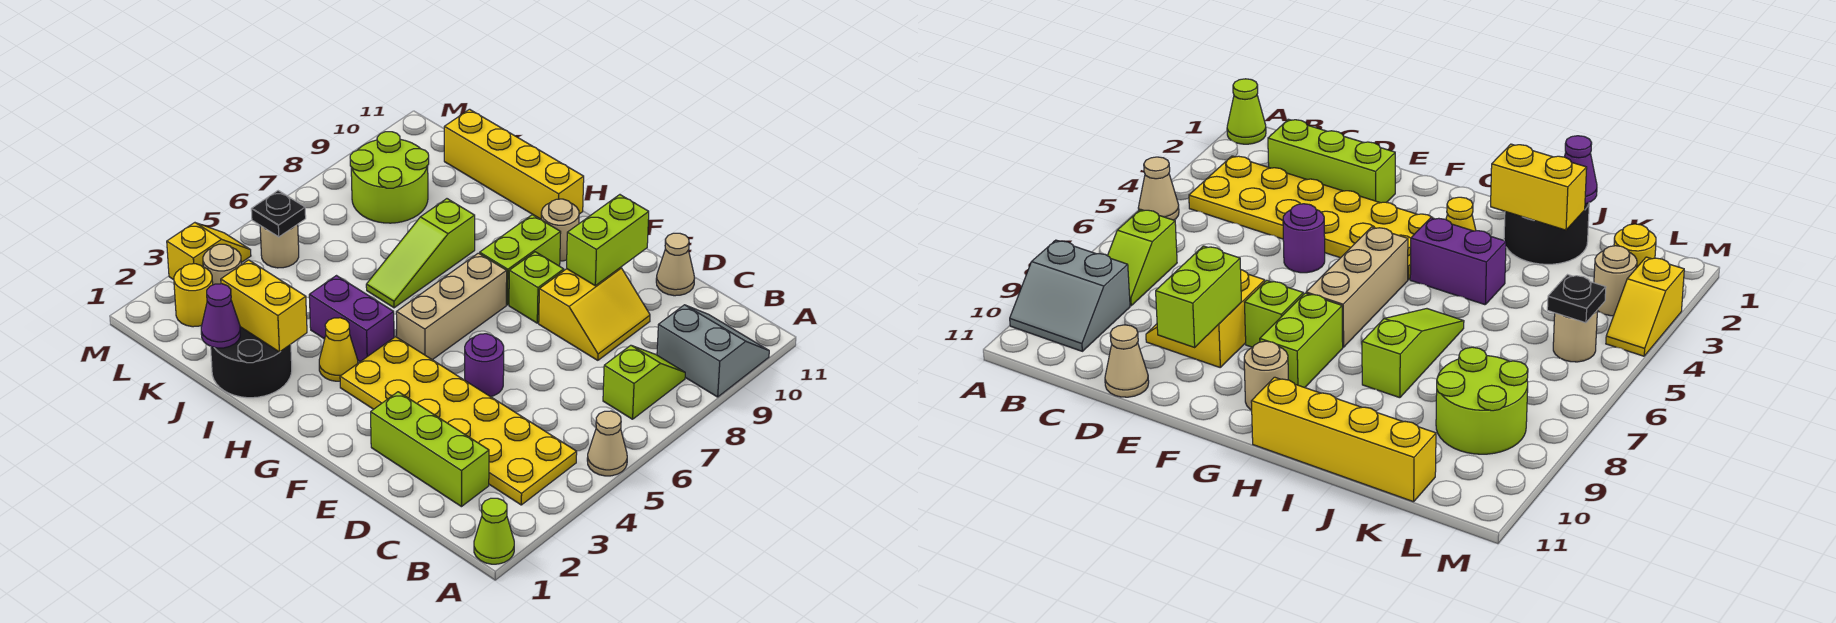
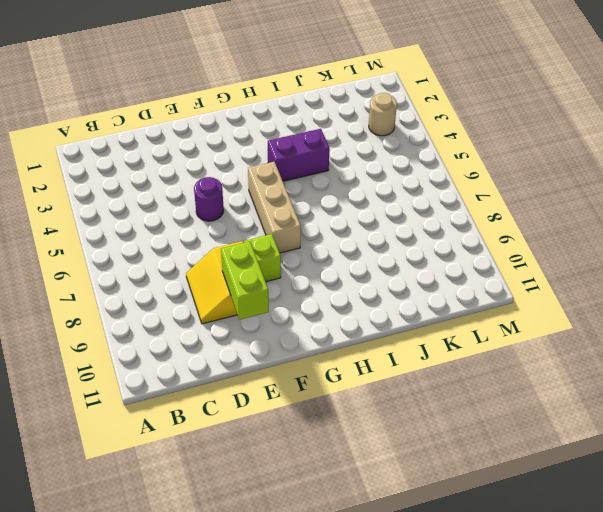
none -> lime cone A1 level 1
none -> tan cone A5 level 1
none -> grey slope A9:B10 level 1 top 9

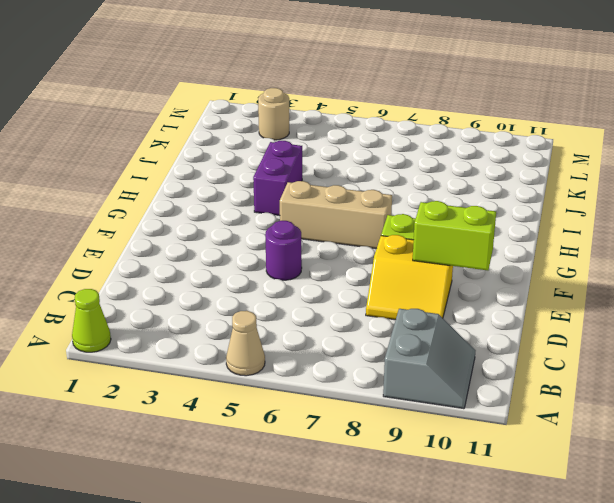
none -> yellow plate B3:G4 level 1
none -> lime slope B7:B8 level 1 top 7
none -> lime brick C2:E2 level 1

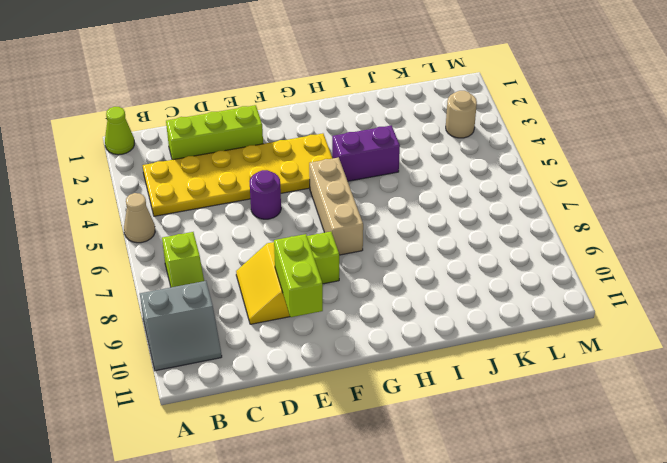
none -> tan cone D11 level 1
none -> lime brick G8:G9 level 1
none -> tan round brick G10 level 1

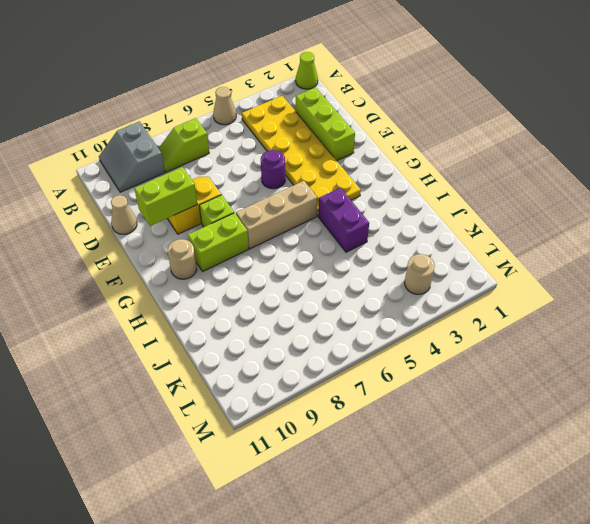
none -> yellow cone H3 level 1
none -> yellow brick H11:K11 level 1
none -> black round brick I1:J2 level 1

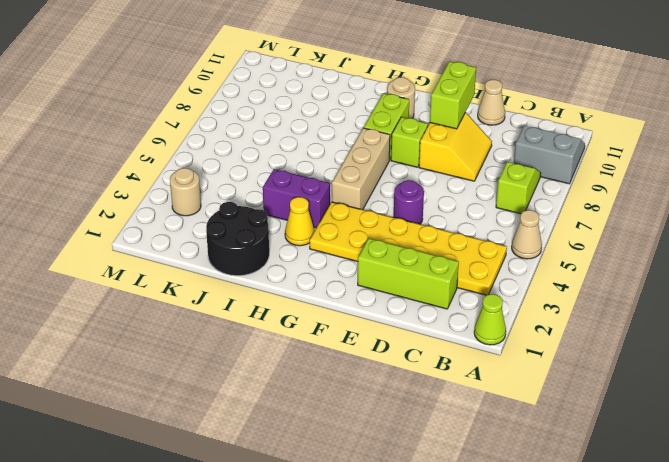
none -> yellow brick H11:K11 level 1
none -> lime slope I6:I8 level 1 top 8
none -> lime round brick K8:L9 level 1

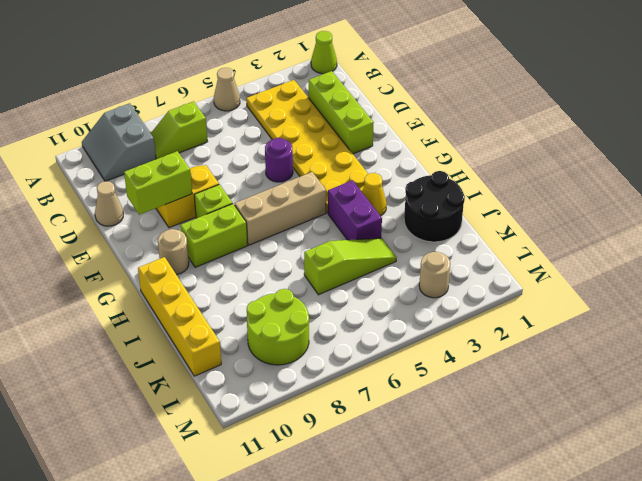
lime slope J4:J6 level 1 top 6 -> lime slope I6:I8 level 1 top 8
none -> yellow round brick L2 level 1
none -> tan round brick L5 level 1
none -> yellow slope M3:M4 level 1 top 3

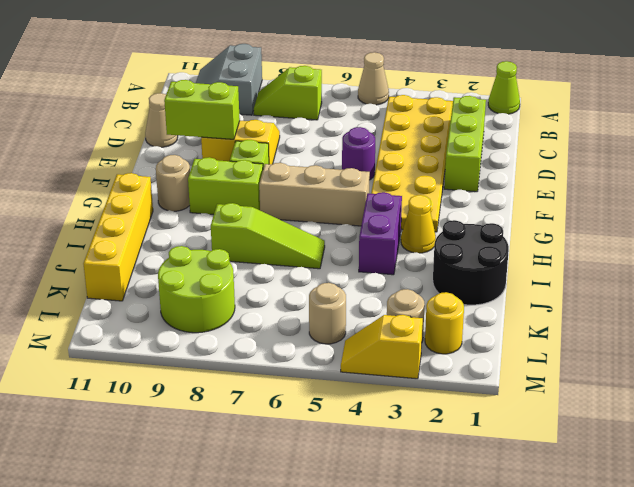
none -> yellow brick I2:J2 level 2
none -> purple cone J1 level 2
none -> black plate L5 level 2

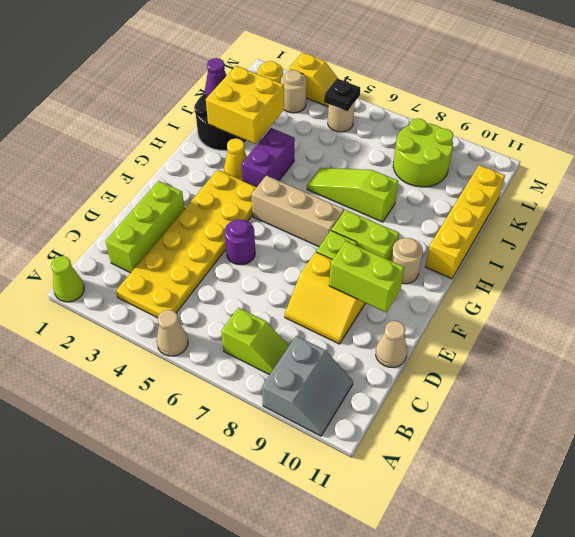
yellow brick I2:J3 level 2 -> yellow brick I2:J2 level 2

